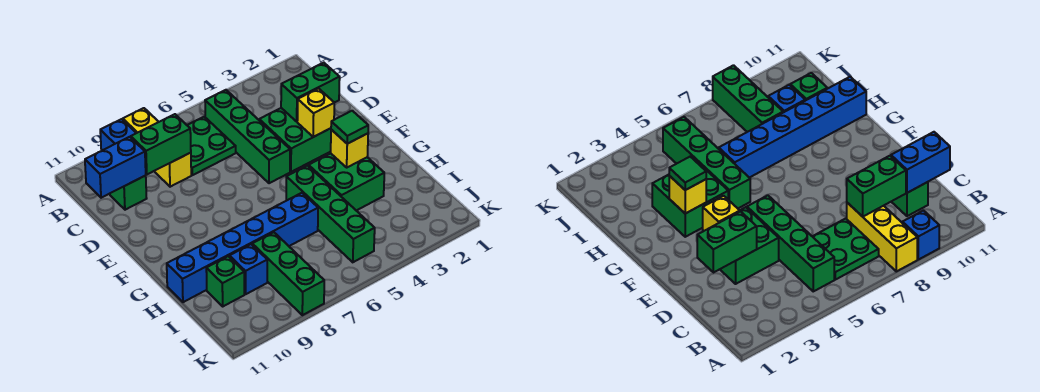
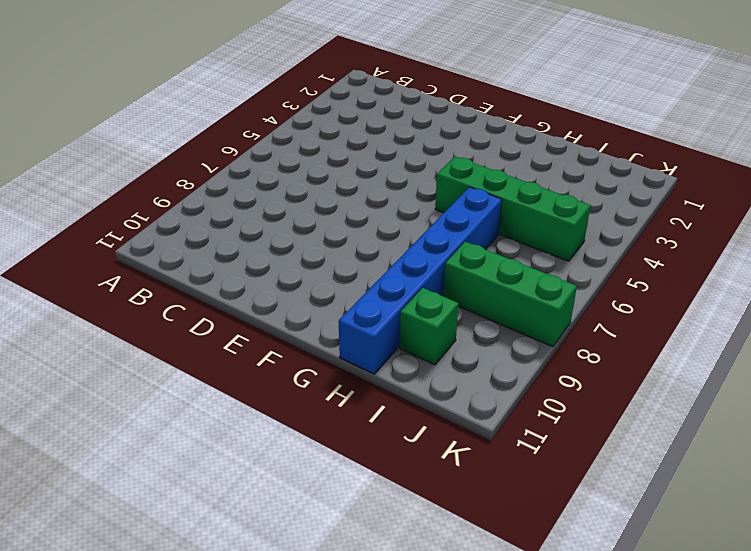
none -> yellow brick A8:C8 level 1
none -> blue brick A9 level 1
none -> green brick B5:E5 level 1

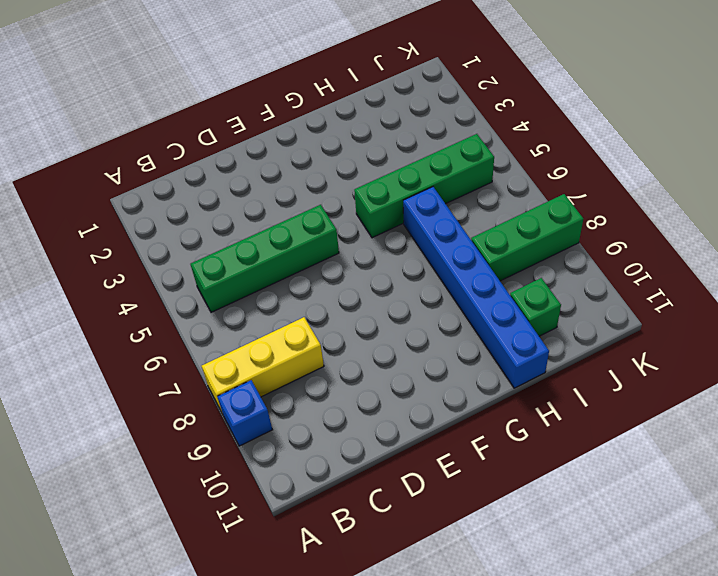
none -> green plate B6:C7 level 1
none -> green brick C10 level 1
none -> green brick D3:E4 level 1

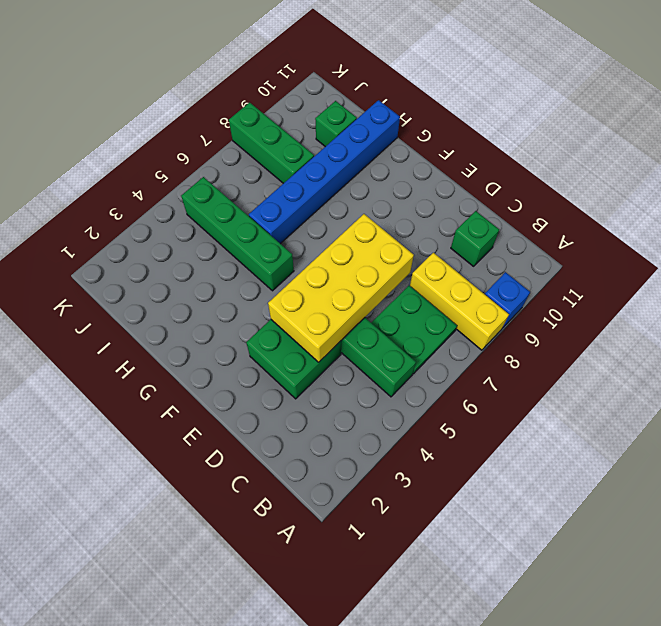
yellow brick D4:E7 level 2 -> none
none -> green brick G3:H4 level 1
none -> blue brick I9 level 1
none -> green brick C8:C9 level 2

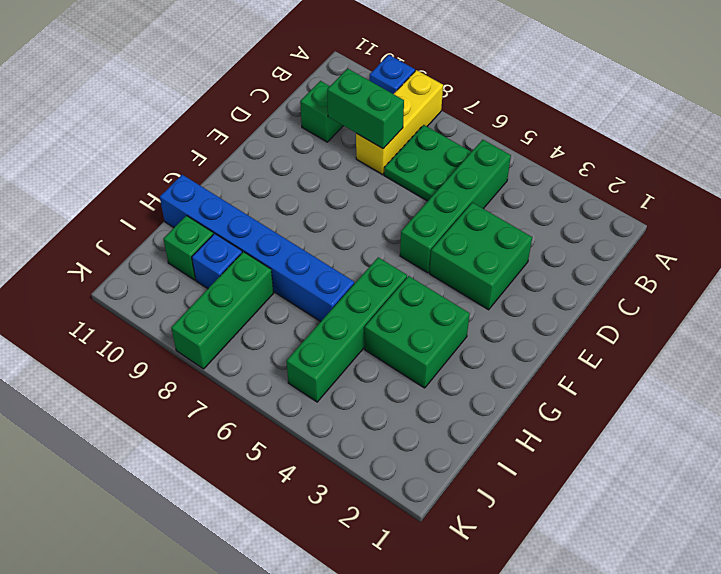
none -> blue brick C10:C11 level 2
none -> green brick D2:D3 level 2
none -> yellow brick E3 level 2

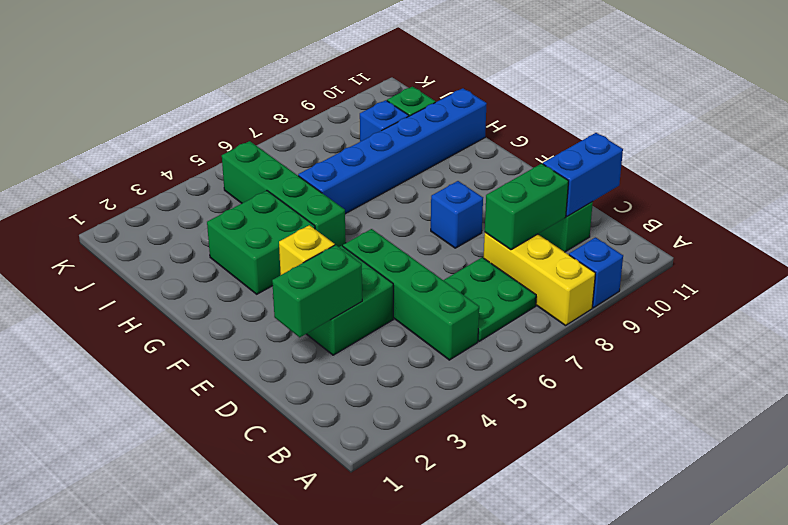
blue brick E8 level 1 -> none
none -> green brick I8:K8 level 1
none -> yellow brick G3 level 2
none -> green tile G3 level 3

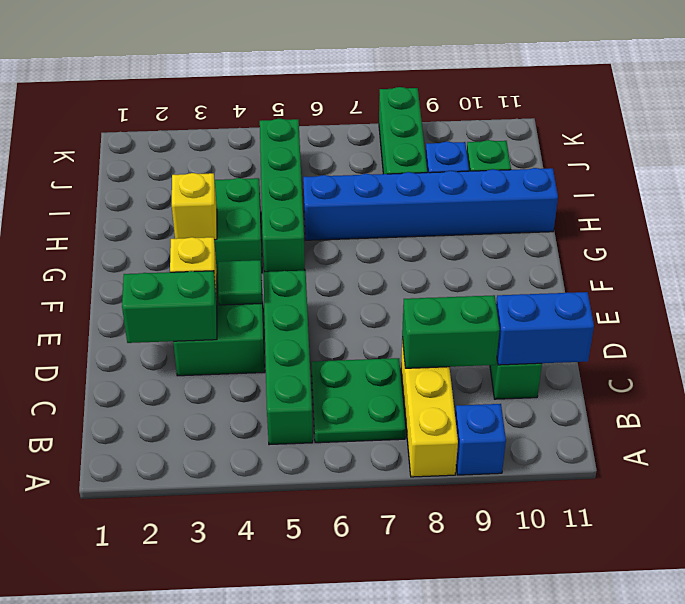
green tile E4 level 2 -> green tile G3 level 3

